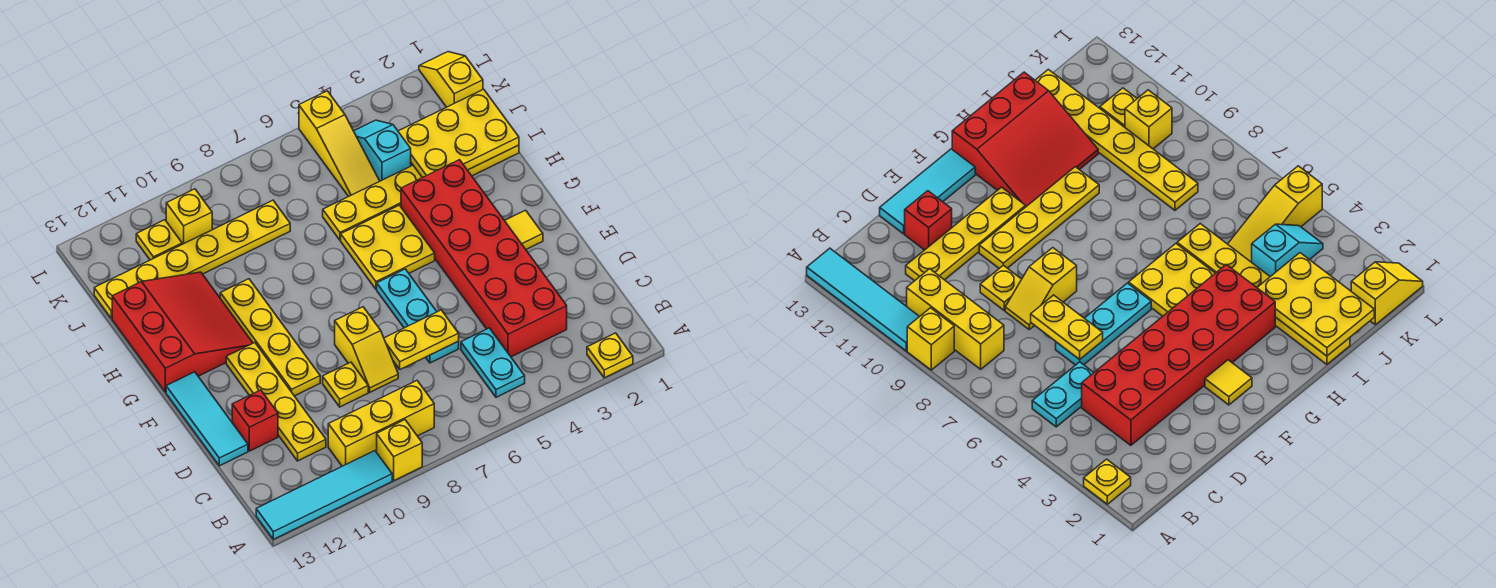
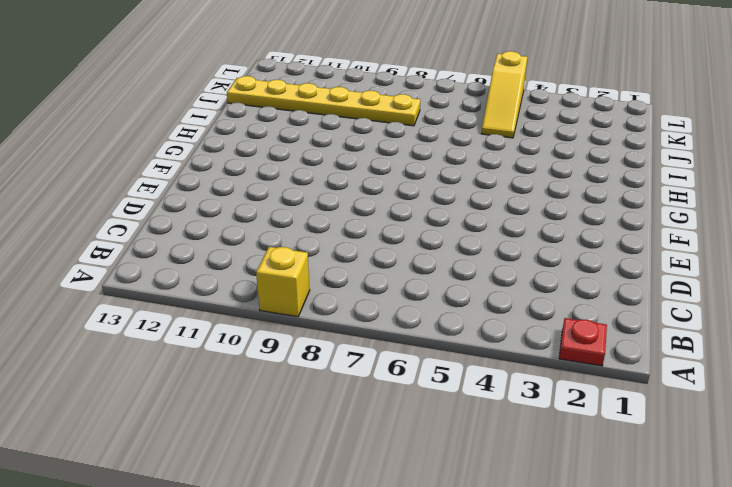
red plate A2 level 1 -> yellow plate A2 level 1
none -> cyan tile A10:A13 level 1
none -> cyan plate B5:C5 level 1
none -> yellow brick B8:B10 level 1

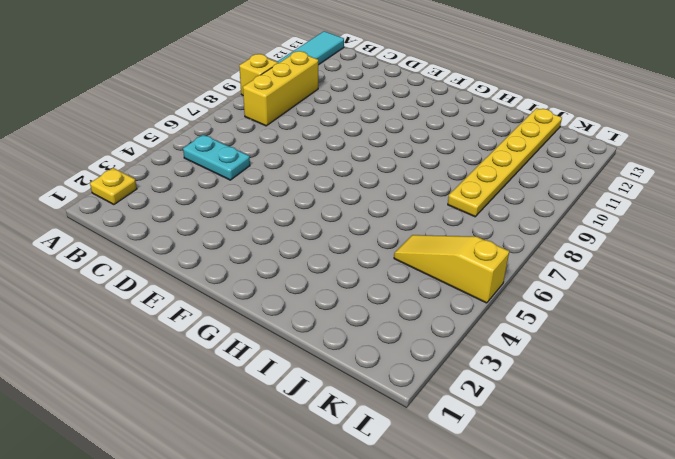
none -> red brick C3:H4 level 1
none -> yellow plate C11:F11 level 1
none -> cyan plate D6:F6 level 1

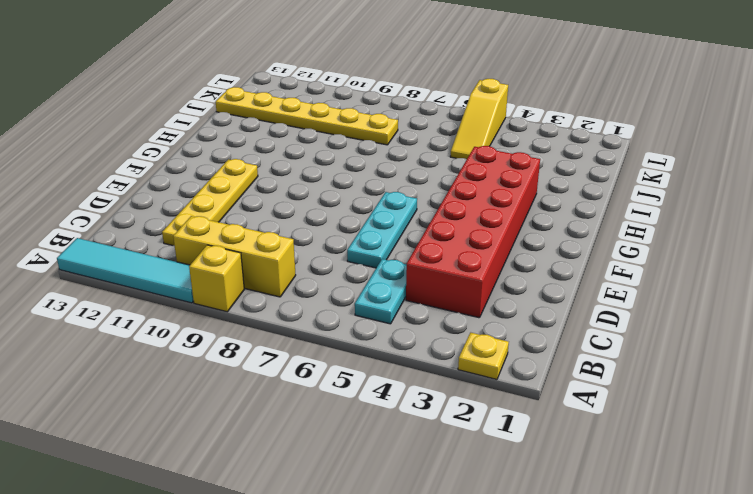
none -> yellow slope D8:E8 level 1 top E
none -> yellow plate D9 level 1
none -> red brick D12 level 1

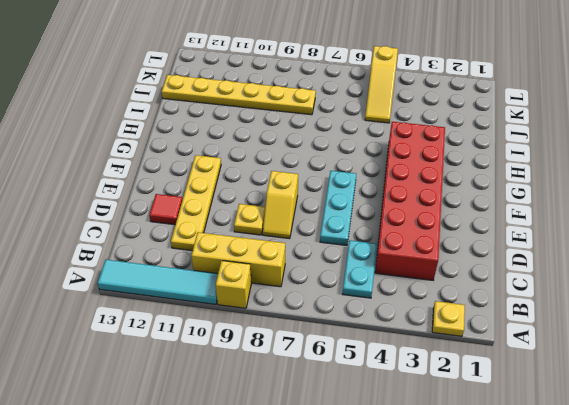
red tile D12 level 1 -> red brick D12 level 1
none -> cyan tile D13:F13 level 1
none -> yellow plate E10:H10 level 1
none -> yellow tile F2 level 1

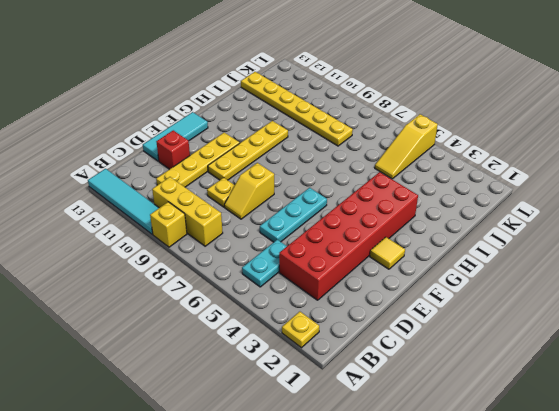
none -> yellow plate G5:H6 level 1
none -> red slope G11:I13 level 1 top 13
none -> yellow plate I1:I6 level 1

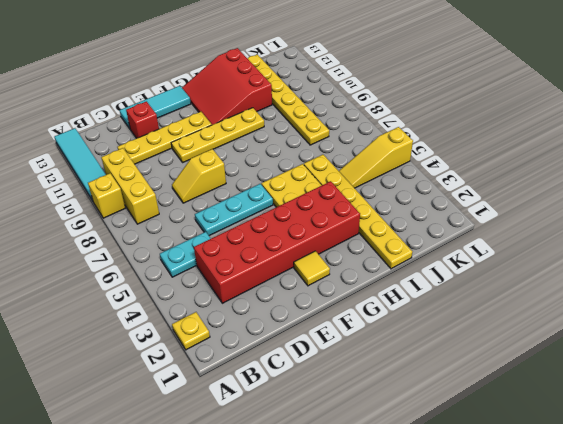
red slope G11:I13 level 1 top I -> red slope G11:I13 level 1 top 13
none -> yellow plate D9 level 1
none -> cyan slope J4:K4 level 1 top J
none -> yellow slope K1:L1 level 1 top K

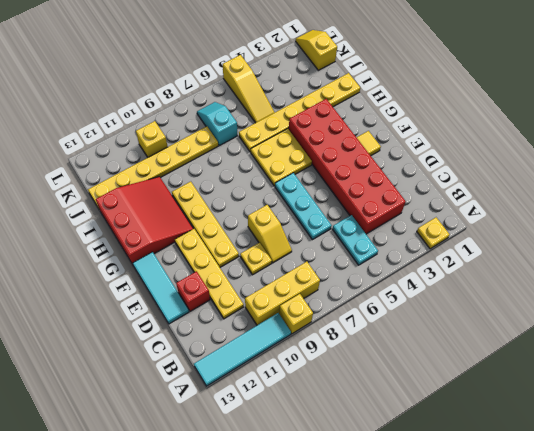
cyan slope J7:K7 level 1 top J -> cyan slope J4:K4 level 1 top J
none -> yellow plate K11 level 1
none -> yellow plate D6:D7 level 2
none -> yellow plate I1:J3 level 2

